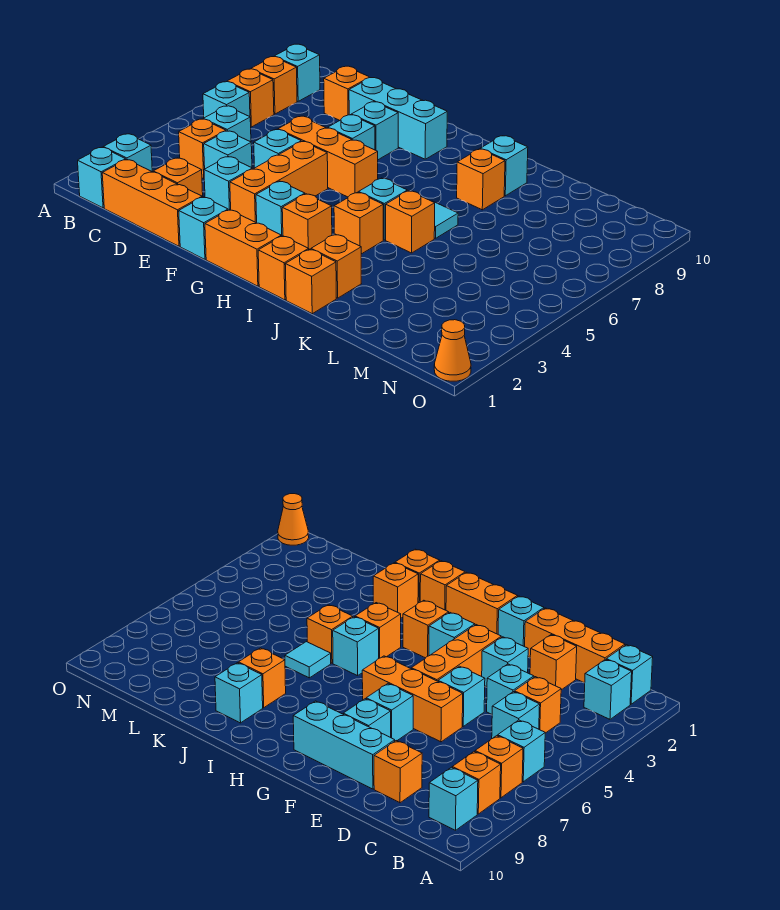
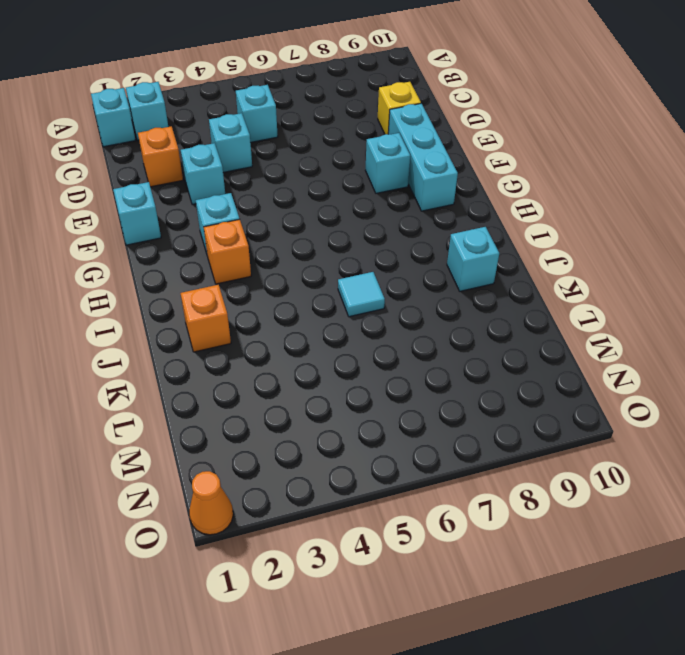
yellow brick D9 level 1 -> orange brick D9 level 1
none -> cyan brick B6 level 1
none -> orange brick B7 level 1
none -> orange brick B8 level 1
none -> cyan brick B9 level 1

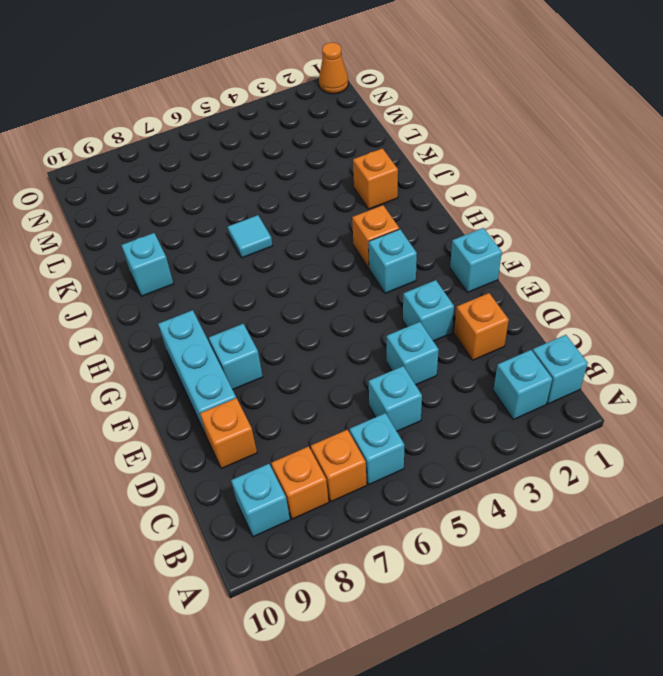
none -> orange brick C1:E1 level 1
none -> orange brick C4 level 1
none -> cyan brick E5 level 1
none -> orange brick E6:G6 level 1

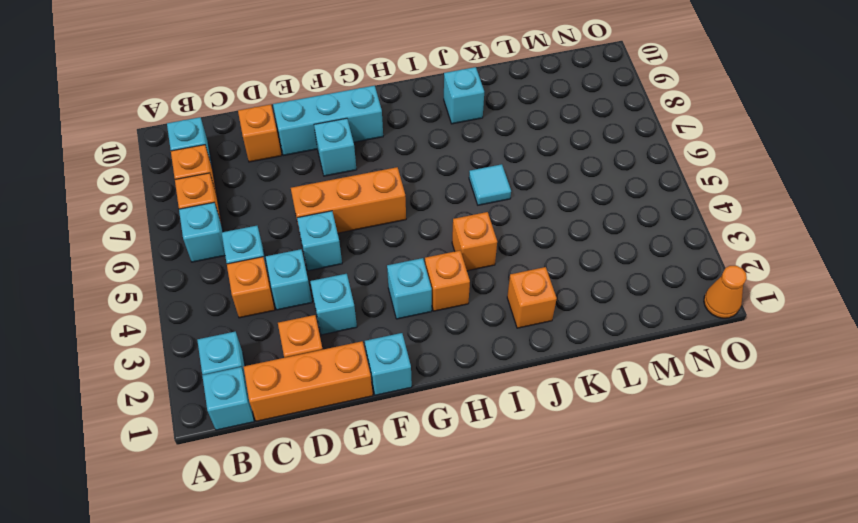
none -> orange brick F3:F5 level 1
none -> cyan brick F7 level 1
none -> orange brick G1:H1 level 1
none -> orange brick I1 level 1

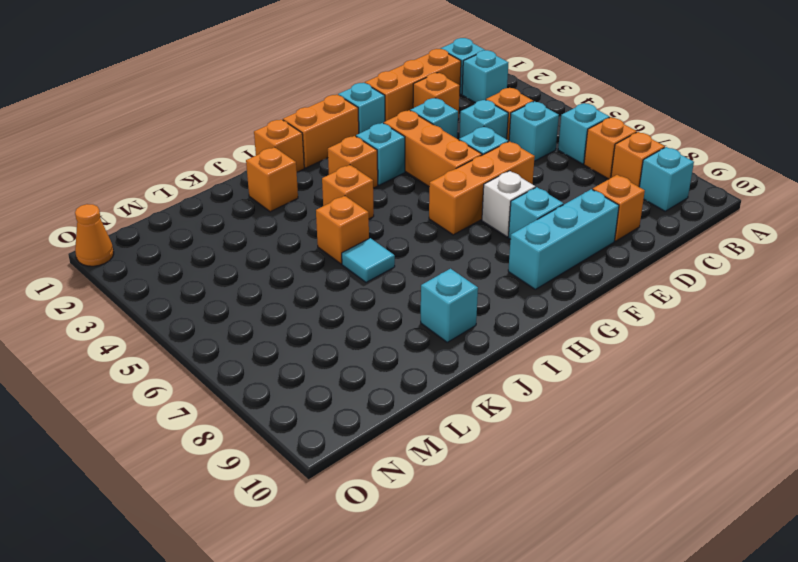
white brick F7 level 1 -> cyan brick F7 level 1
none -> cyan brick I5 level 1
none -> orange brick J1 level 1
none -> orange brick J8 level 1

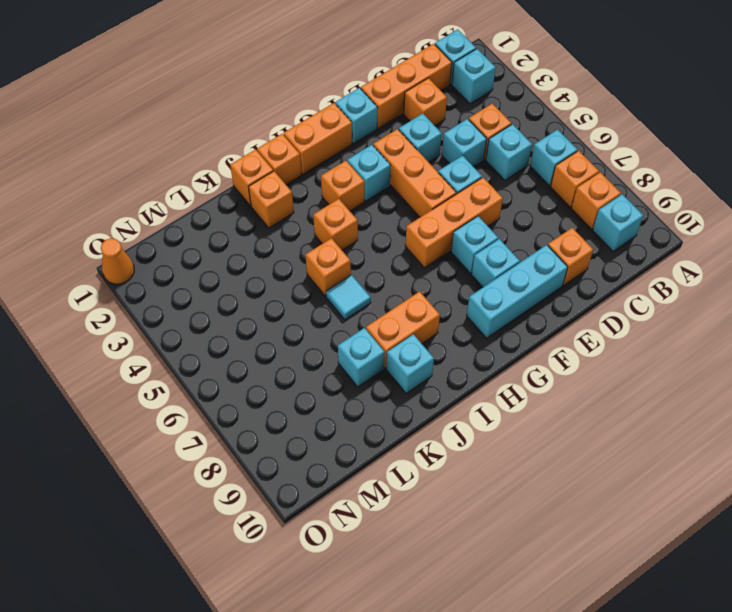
orange brick I8:J8 level 1 -> orange brick J8 level 1
cyan brick K8 level 1 -> cyan brick I5 level 1

